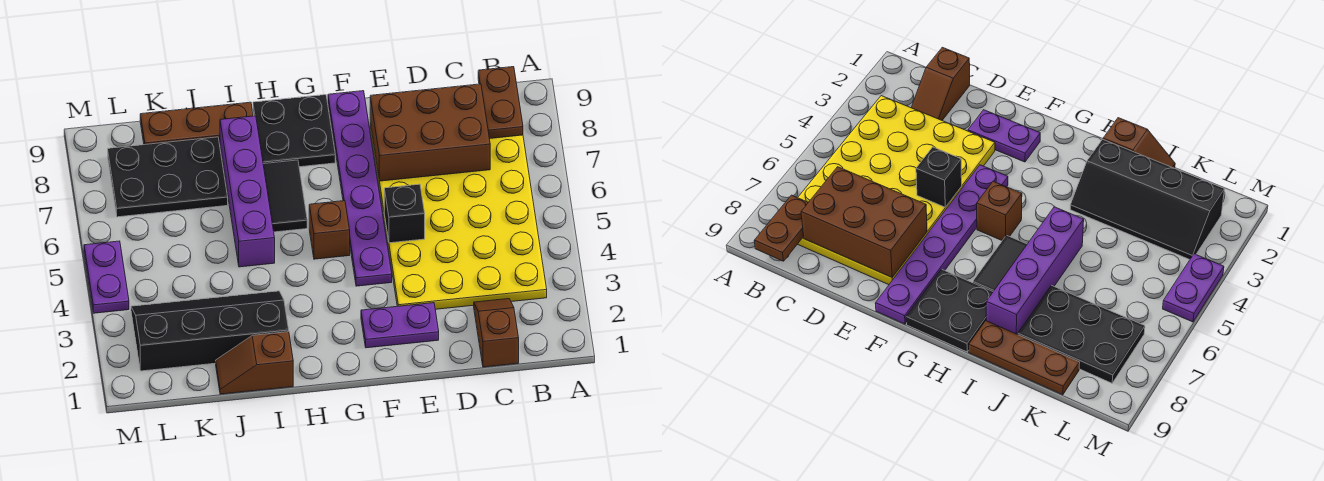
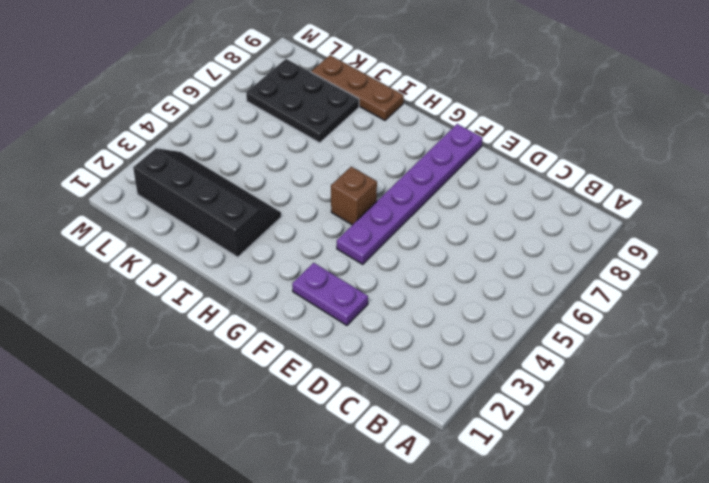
none -> yellow plate B3:E8 level 1
none -> brown slope C1:C2 level 1 top 1
none -> black plate G8:H9 level 1

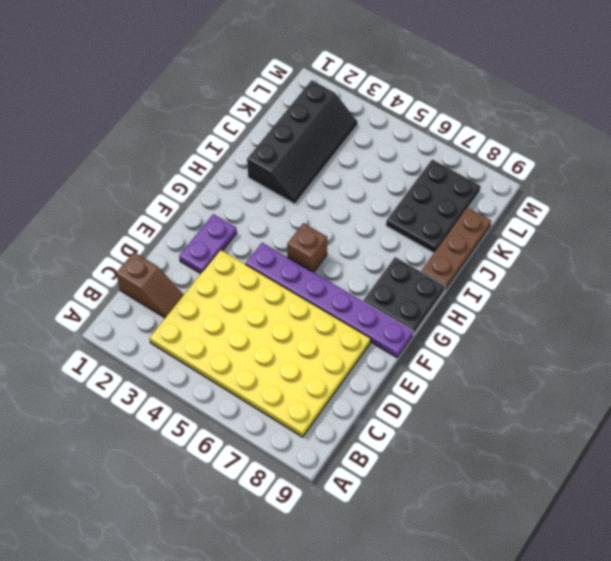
none -> black tile H6:H7 level 1
none -> brown slope I1:J1 level 1 top I
none -> purple brick I5:I8 level 1

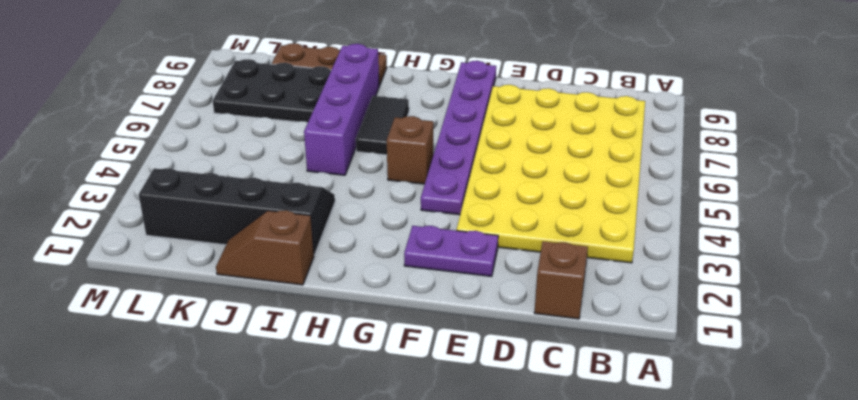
none -> black plate G8:H9 level 1
none -> purple plate M4:M5 level 1
none -> brown plate B8:B9 level 2

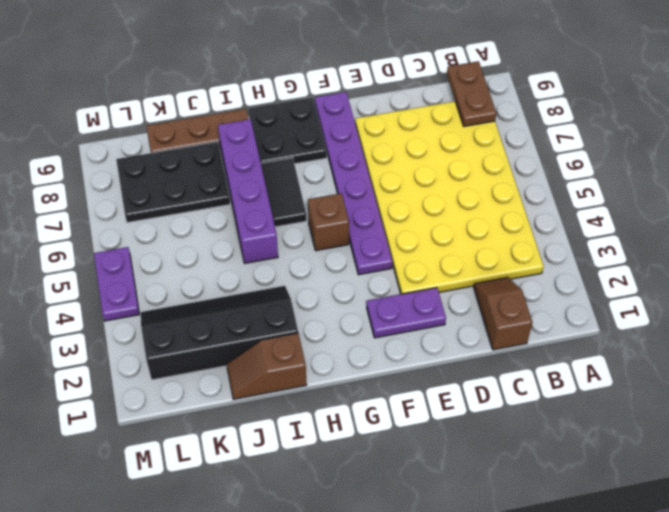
none -> brown brick C7:E8 level 2
none -> black brick E5 level 2

